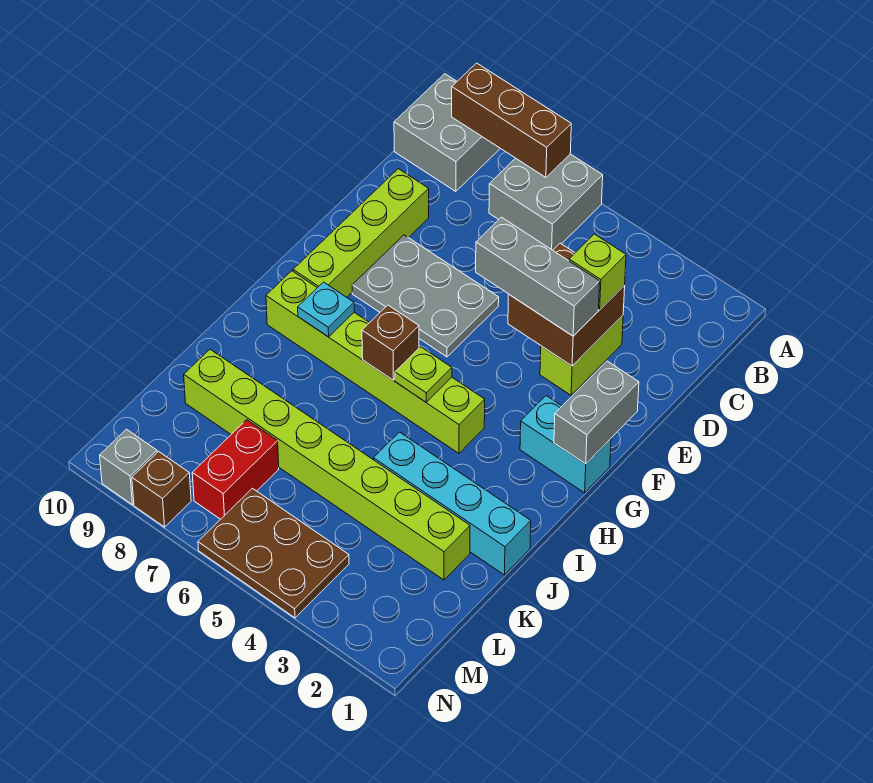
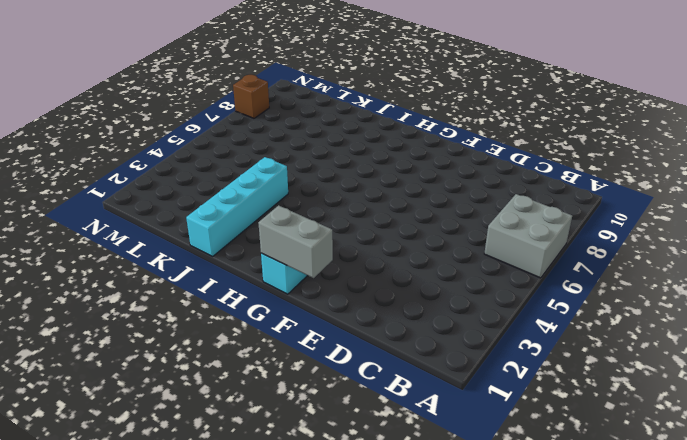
none -> grey brick A9:B10 level 1
none -> lime brick D3:E3 level 1
none -> lime brick D9:G9 level 1

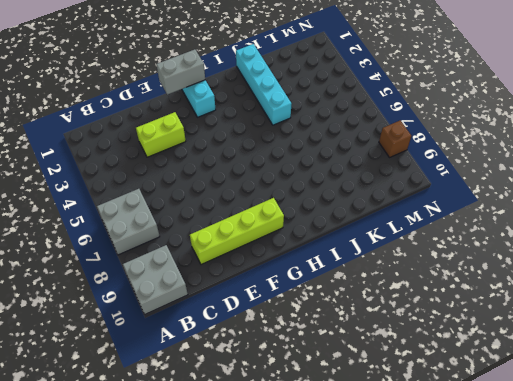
none -> grey plate E6:F8 level 1
none -> lime brick H4:H9 level 1
none -> lime brick K2:K9 level 1

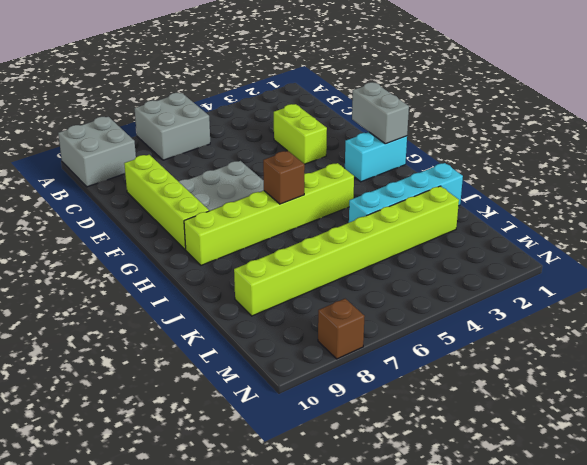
none -> red brick L7:M7 level 1
none -> brown plate M4:N6 level 1
none -> grey brick N9 level 1

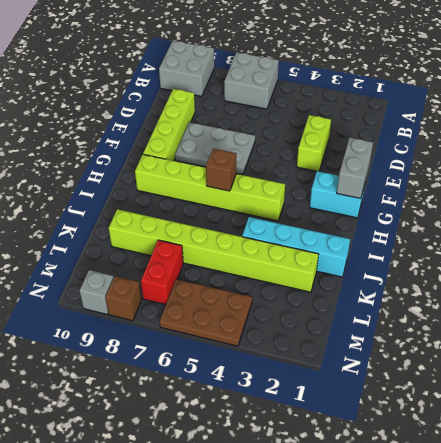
none -> brown brick A7:A9 level 2
none -> brown brick D3:E4 level 2
none -> lime plate H5 level 2

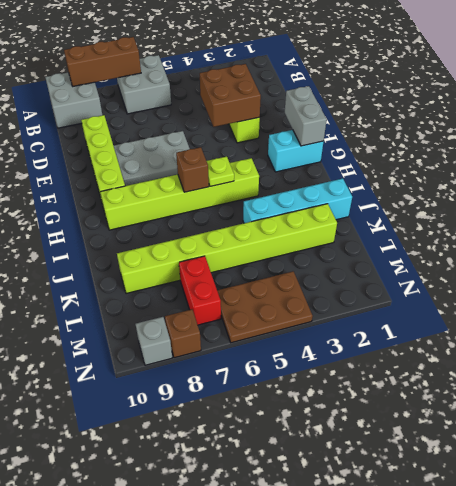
none -> cyan plate H8 level 2
none -> lime brick D3 level 3
none -> grey brick E3:E5 level 3

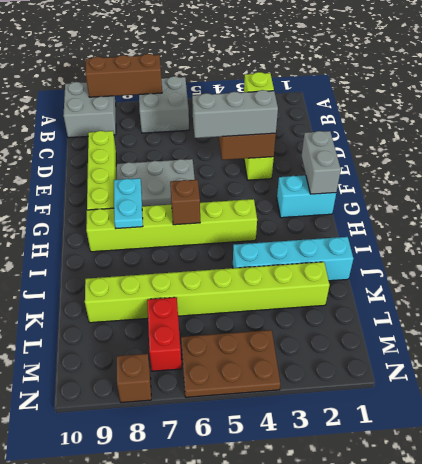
cyan plate G8:H8 level 2 -> cyan plate H8 level 2
none -> grey brick N9 level 1
none -> lime plate H5 level 2

